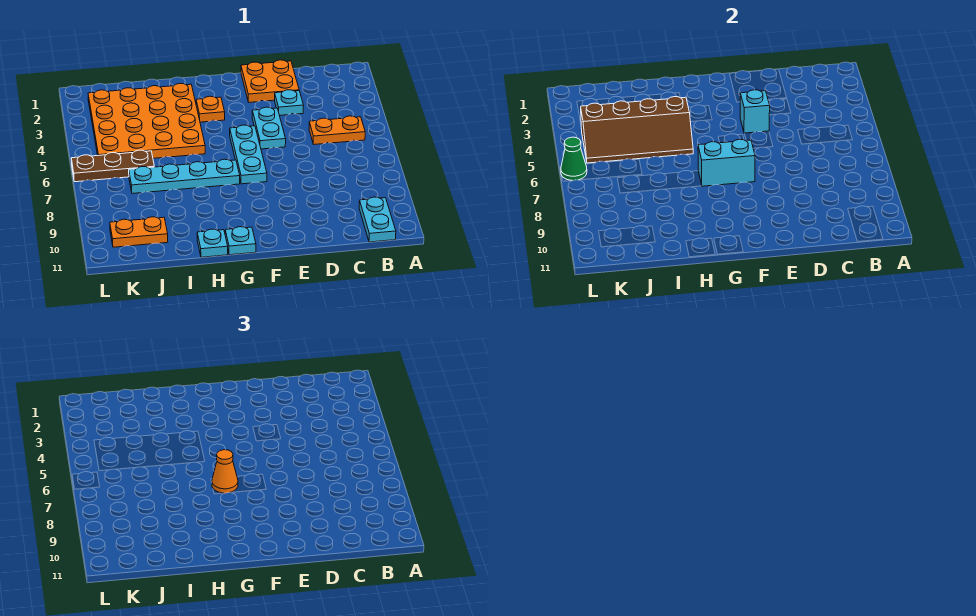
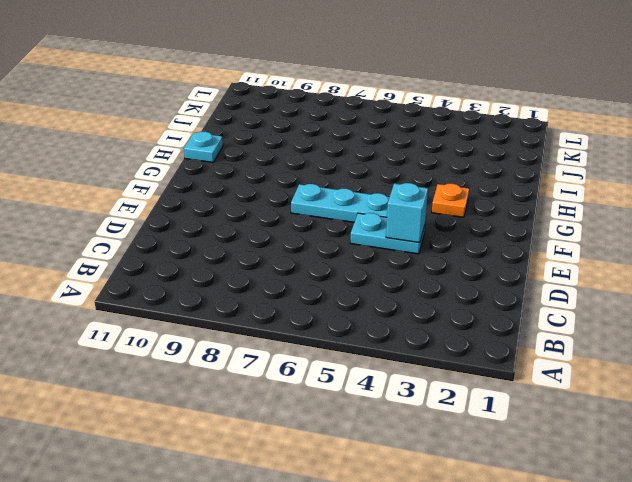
none -> orange plate B5:C5 level 1
none -> cyan plate B10:B11 level 1
none -> orange plate D1:E2 level 1

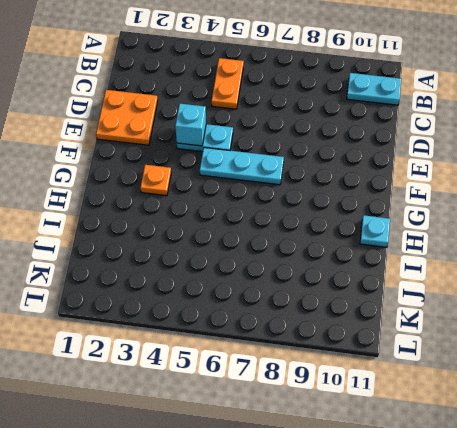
none -> cyan plate D3 level 1
none -> cyan plate G7:J7 level 1
none -> cyan plate G11 level 1

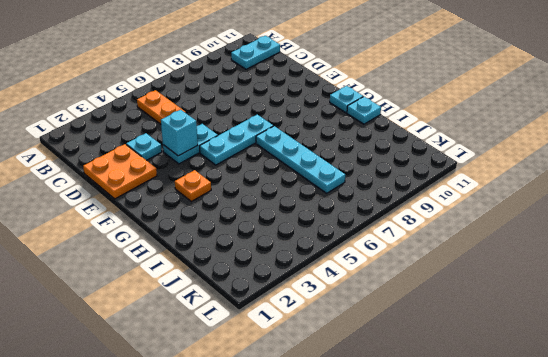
none -> orange plate H2:K5 level 1
none -> brown plate J6:L6 level 1
none -> orange plate J10:K10 level 1

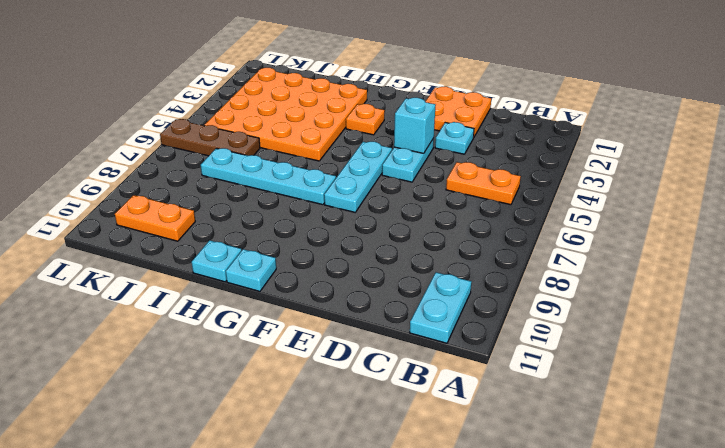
none -> cyan brick F7:G7 level 2
none -> brown slope H4:K5 level 2 top 4
none -> green cone L6 level 2

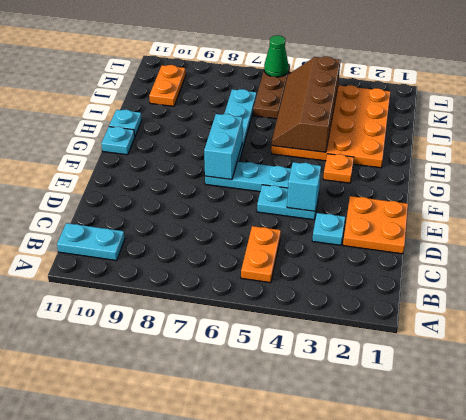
none -> orange cone G7 level 3

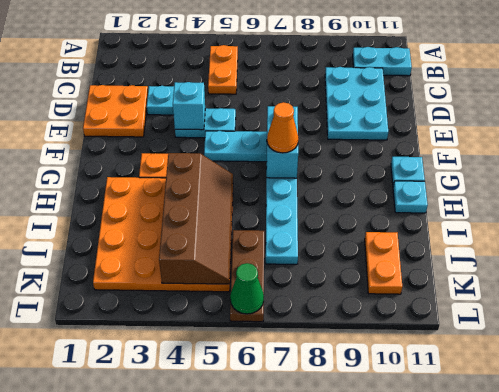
cyan plate C9:E10 level 1 -> none

